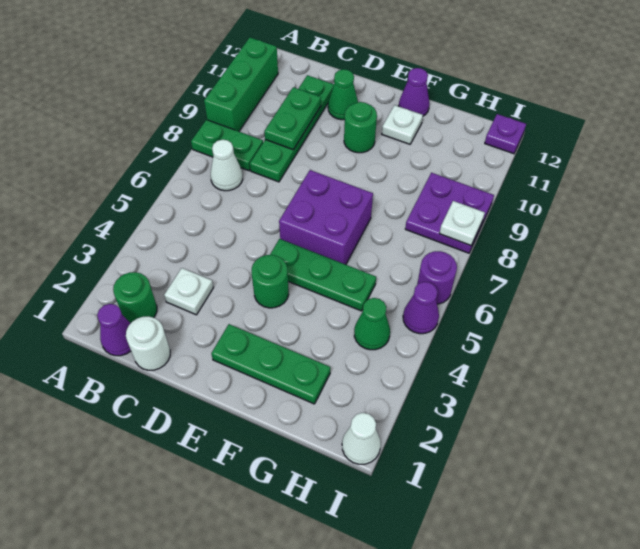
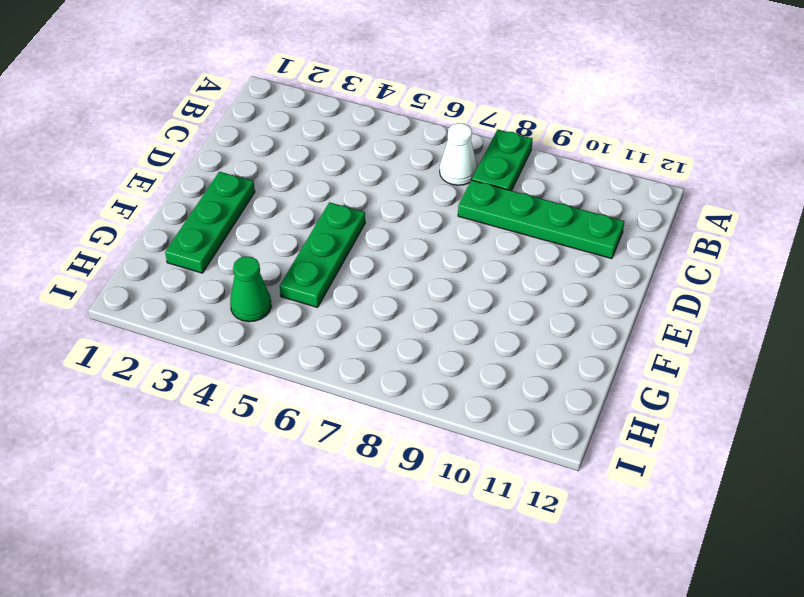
none -> green brick A9:A11 level 1
none -> purple cone B1 level 1
none -> green round brick B2 level 1

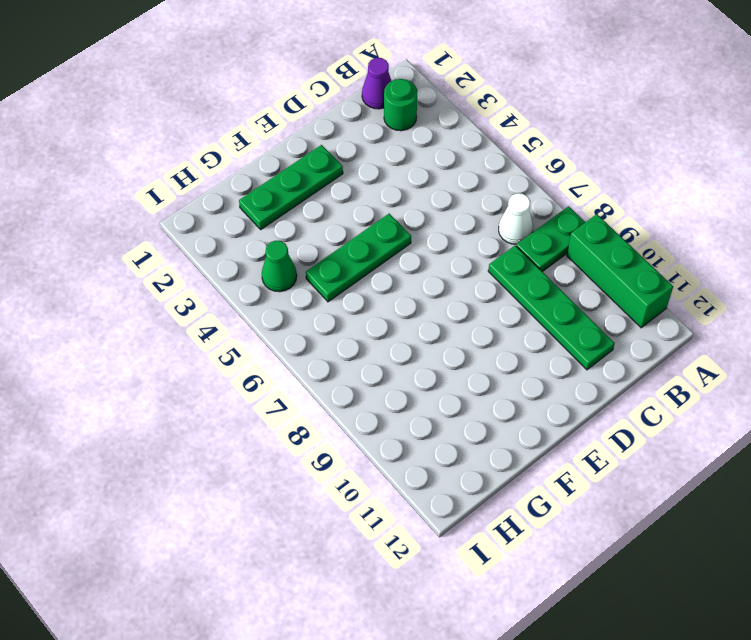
none -> white round brick C1 level 1
none -> white plate C3 level 1
none -> green cone D11 level 1

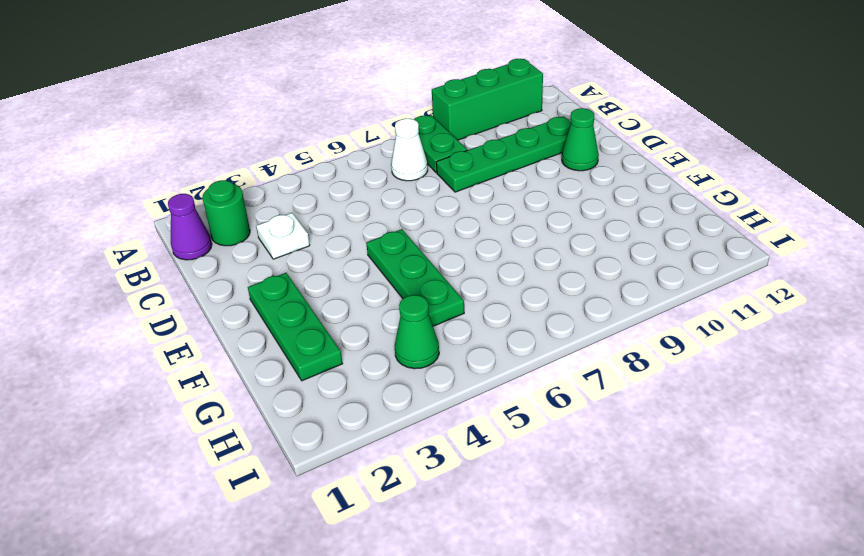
none -> white round brick C1 level 1
none -> green round brick E4 level 1
none -> purple brick E6:F7 level 1

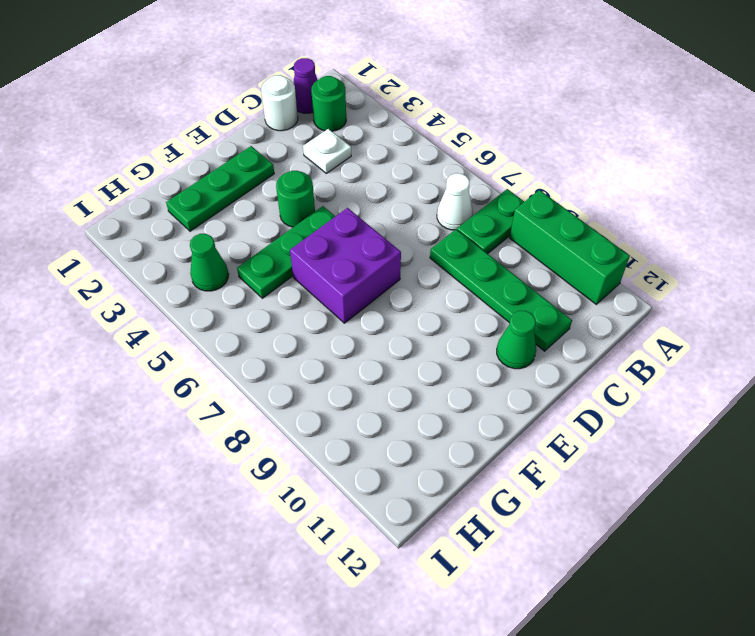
none -> green round brick E10 level 1
none -> white plate F11 level 1
none -> purple cone F12 level 1

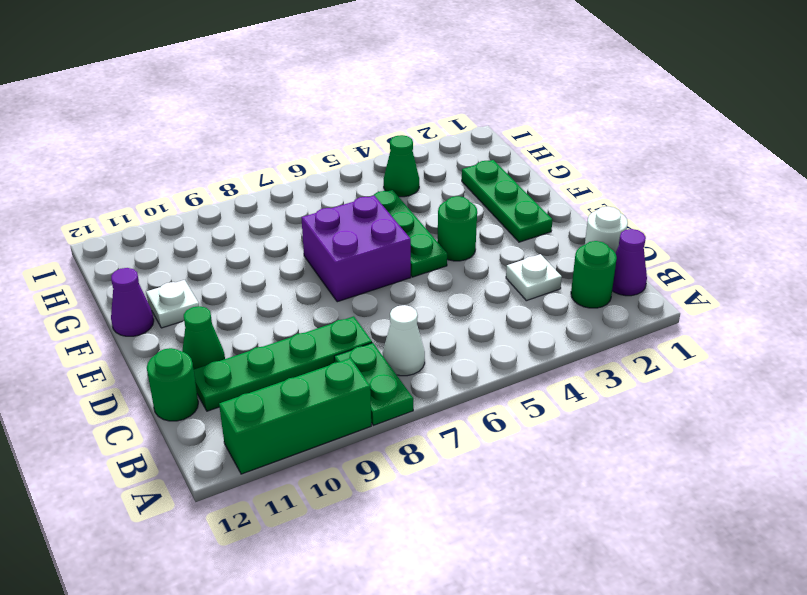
green round brick C12 level 1 -> green round brick E10 level 1
none -> purple plate H8:I9 level 1
none -> white cone I1 level 1
none -> purple cone I5 level 1

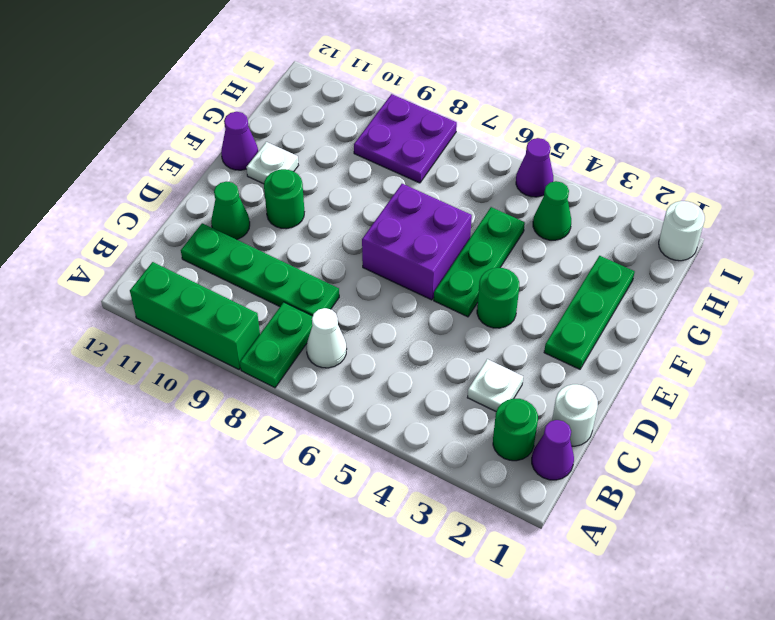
white round brick I1 level 1 -> white cone I1 level 1
none -> purple round brick I6 level 1
none -> purple plate I12 level 1
none -> green plate C9:C10 level 2

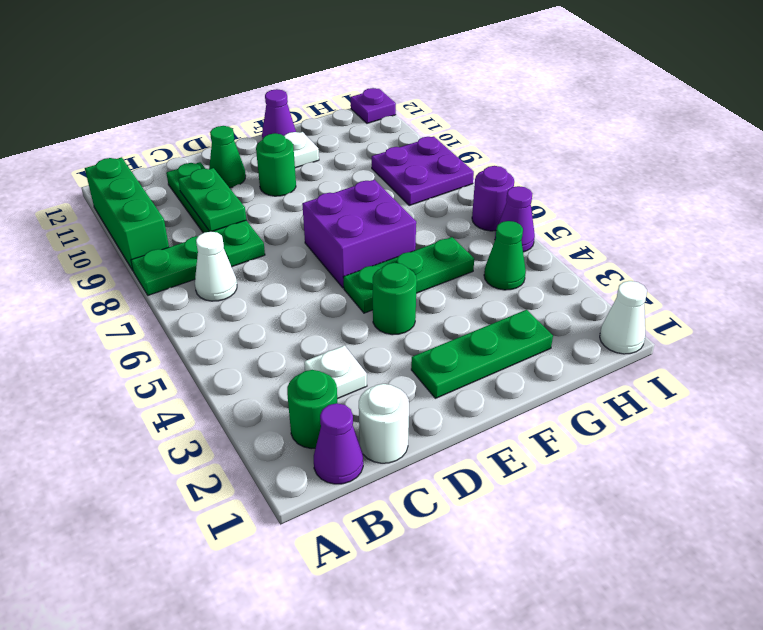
none -> white plate I8 level 2

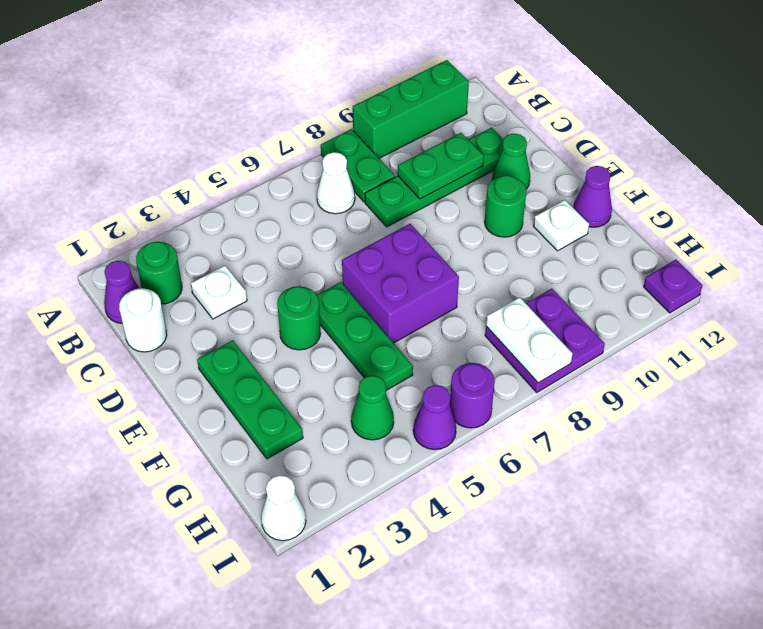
white plate H8:I8 level 2 -> white plate I8 level 2

